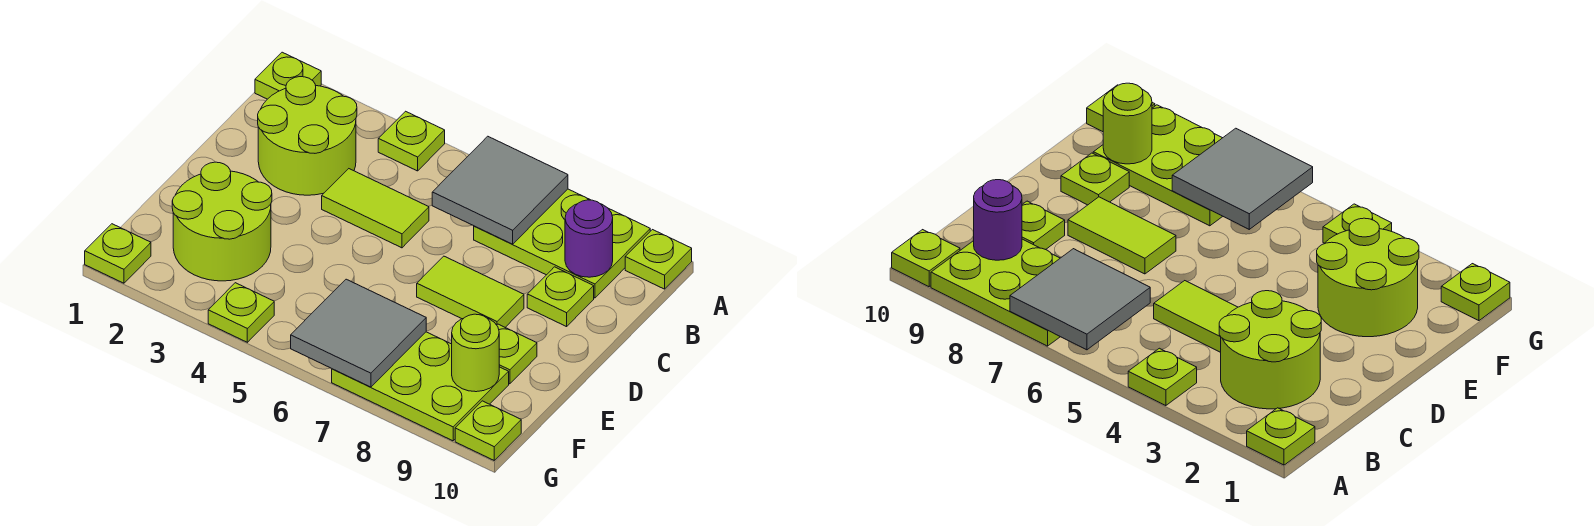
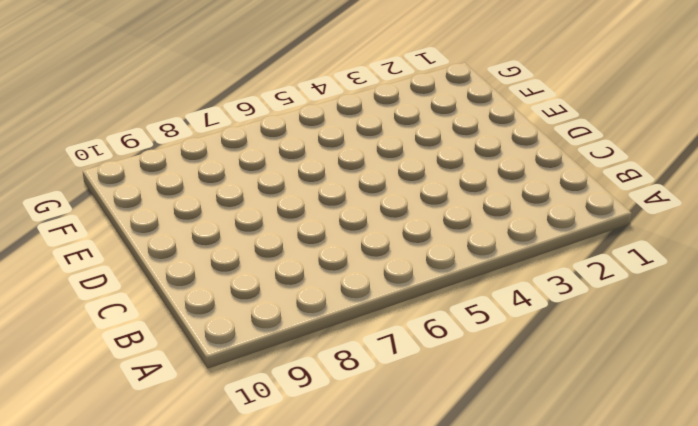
none -> lime plate A1 level 1
none -> lime plate A4 level 1
none -> lime plate A7:B9 level 1

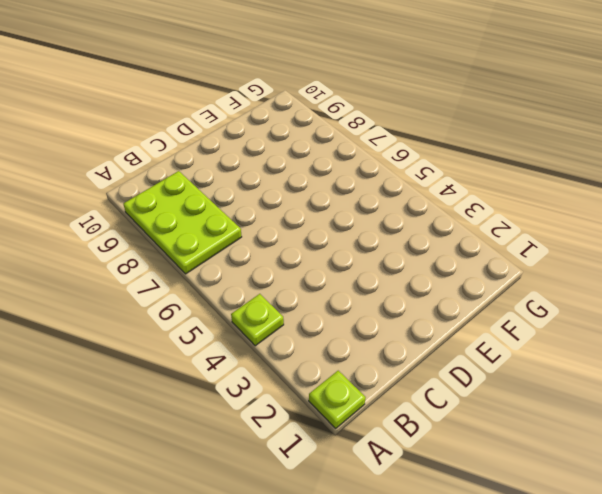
none -> lime plate A10 level 1
none -> lime round brick B2:C3 level 1
none -> lime tile C4:C5 level 1

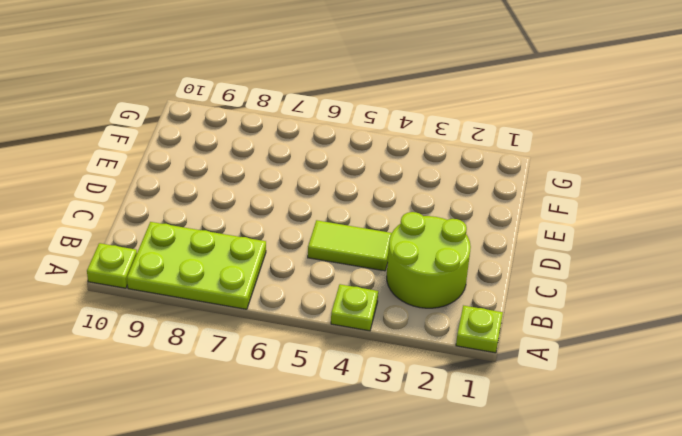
none -> lime plate C9 level 1
none -> lime tile D7:D8 level 1
none -> lime round brick E2:F3 level 1

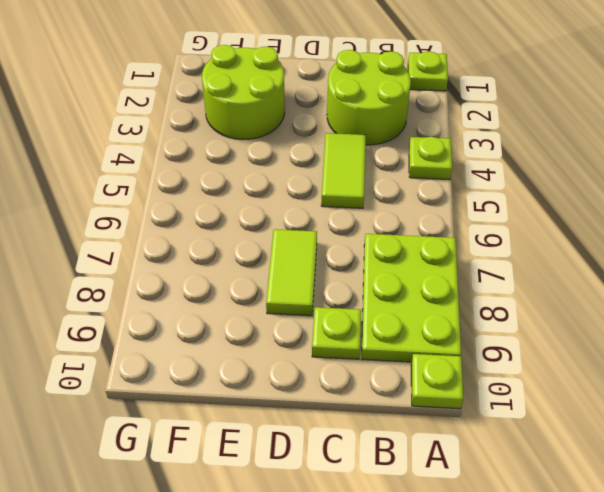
none -> lime plate E9 level 1
none -> lime plate F7:G9 level 1
none -> lime plate G1 level 1

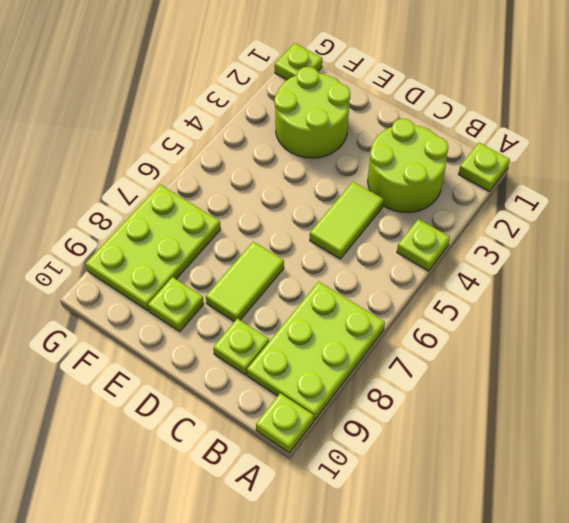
none -> lime plate G4 level 1
none -> lime plate G10 level 1
none -> grey tile A6:B7 level 2

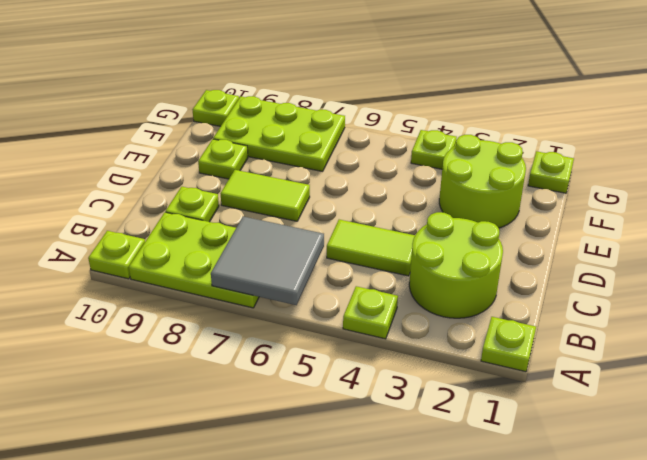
none -> purple round brick B9 level 2
none -> grey tile F6:G7 level 2
none -> lime round brick F9 level 2

